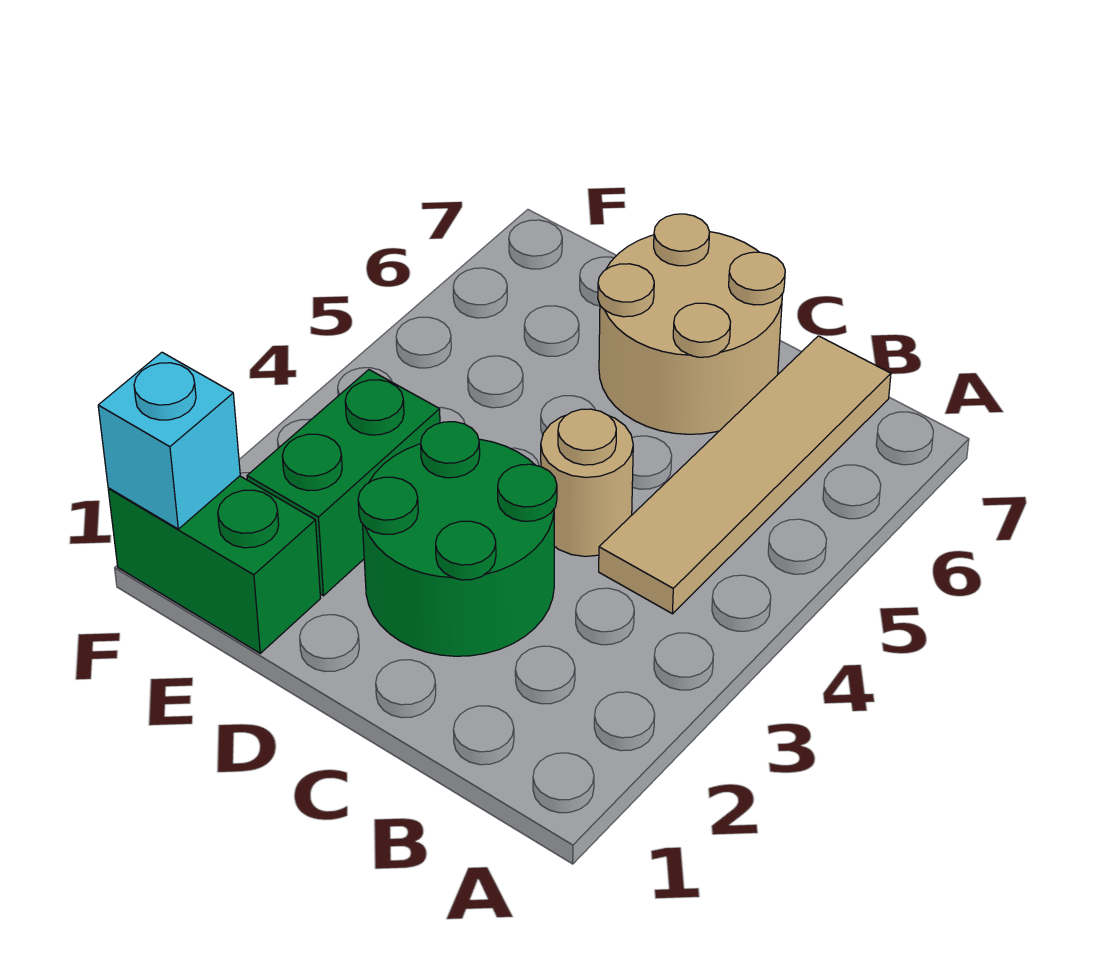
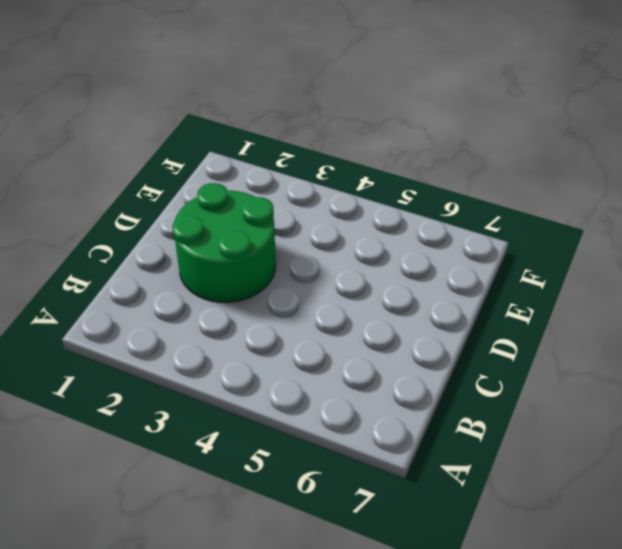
none -> tan tile B4:B7 level 1
none -> tan round brick C4 level 1

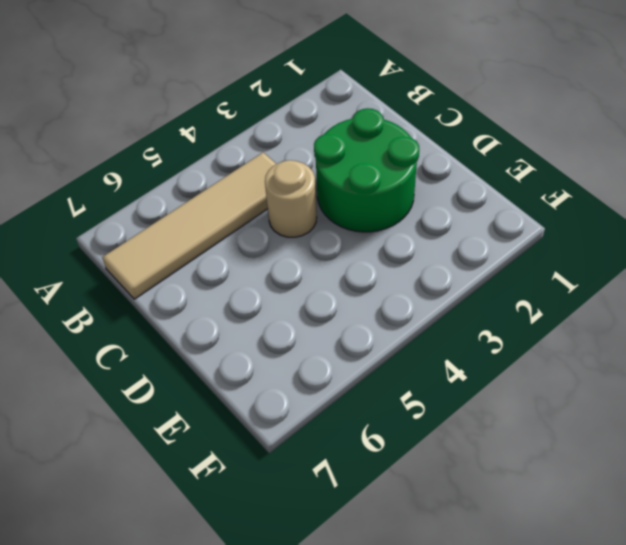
none -> tan round brick C6:D7 level 1
none -> green brick E1:F1 level 1

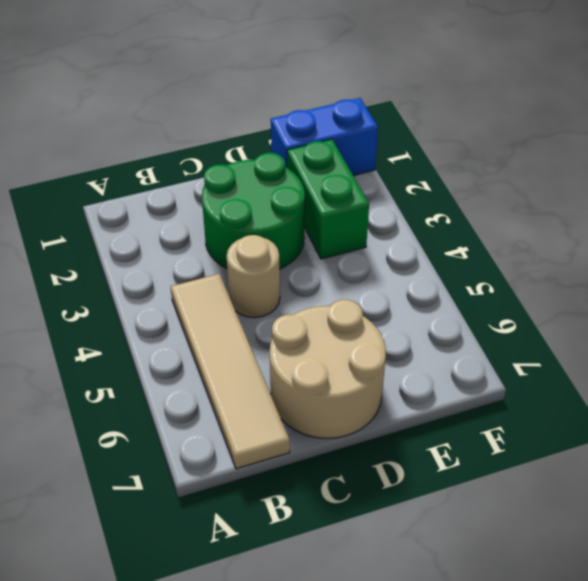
blue brick E1:F1 level 1 -> green brick E1:F1 level 1
none -> cyan brick F1 level 2

